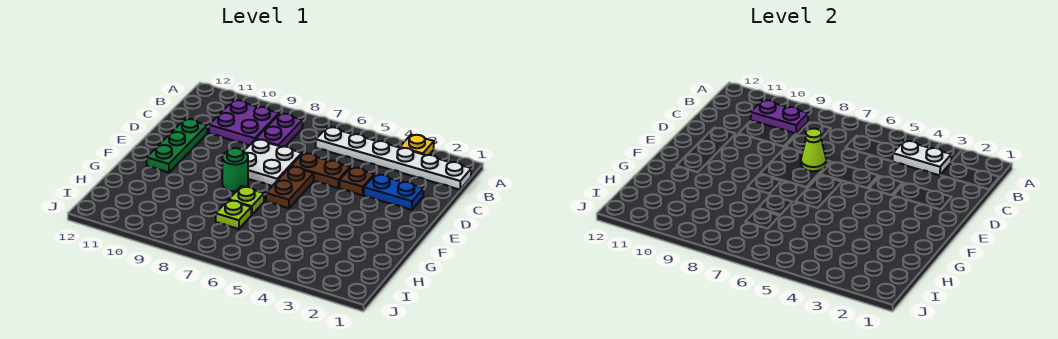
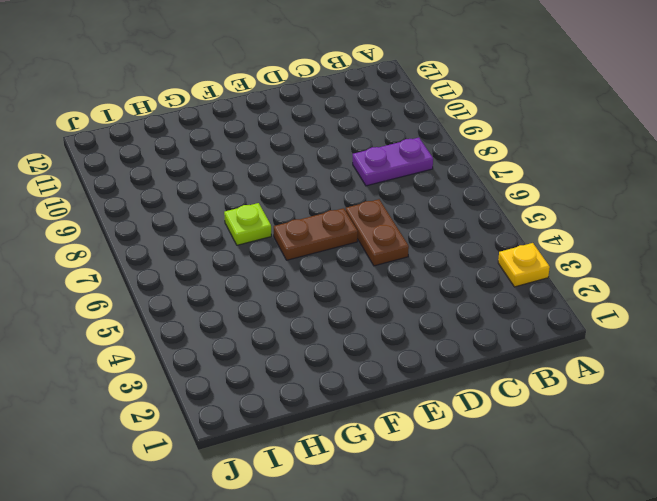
none -> white plate B1:B6 level 1
none -> purple plate B9:C10 level 1
none -> blue plate D2:D3 level 1

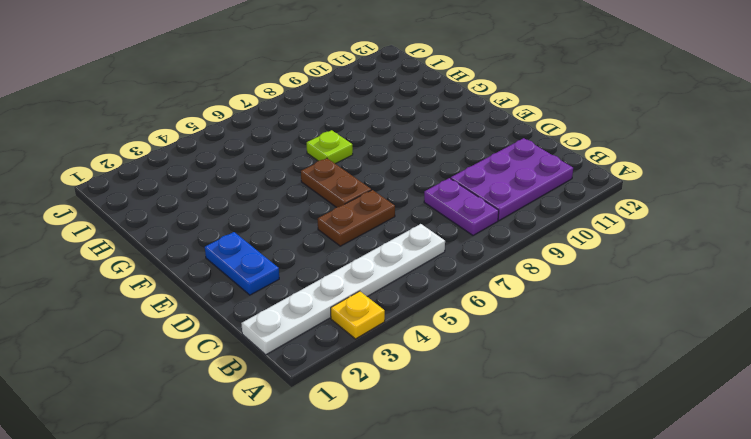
purple plate B9:C11 level 1 -> purple plate B9:C10 level 1
blue plate D2:E2 level 1 -> blue plate D2:D3 level 1
none -> brown plate D4 level 1
none -> white plate D7:E8 level 1
none -> green plate D11:F11 level 1

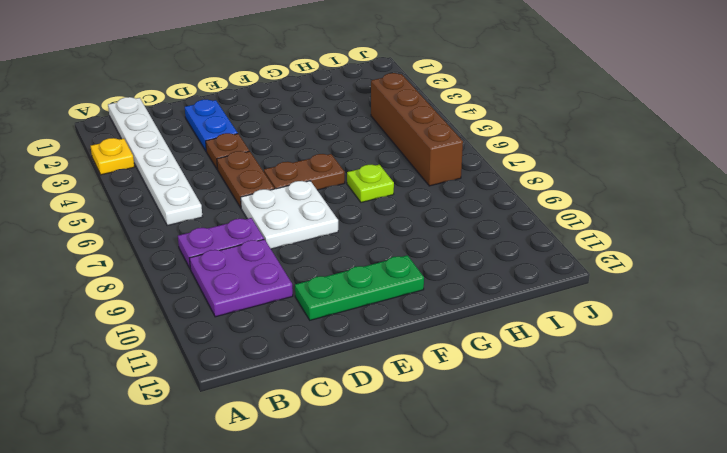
brown brick I4:I7 level 1 -> none
none -> green round brick F8 level 1
none -> lime plate H7 level 1
none -> white plate B3:B4 level 2

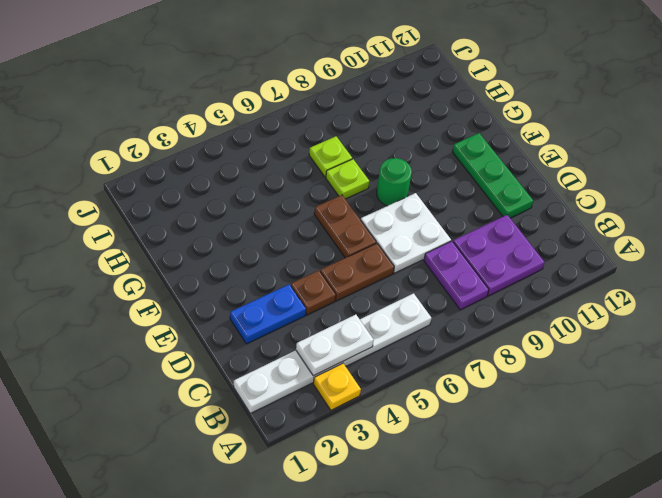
none -> purple plate B9:B10 level 2
none -> lime cone D7 level 2

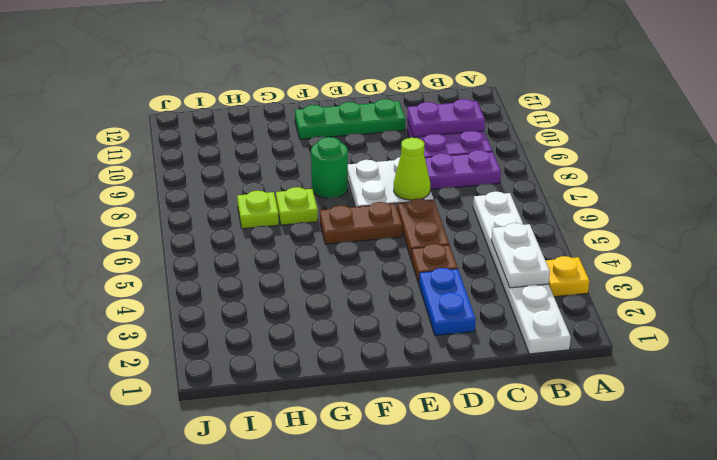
purple plate B10:C10 level 2 -> purple plate B9:B10 level 2

